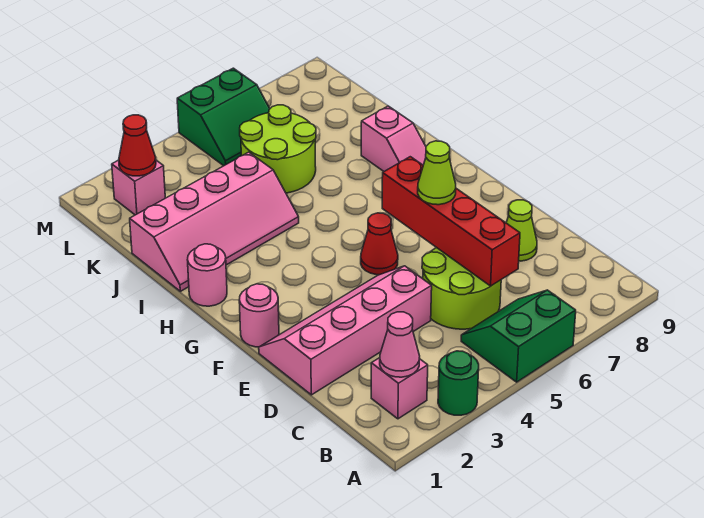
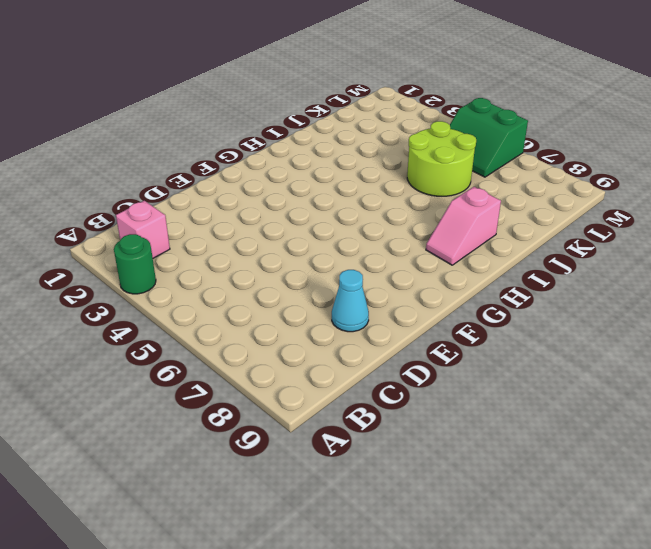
cyan cone D8 level 1 -> lime cone D8 level 1
none -> green slope A5:B6 level 1 top A
none -> lime round brick C5:D6 level 1
none -> pink slope D1:E4 level 1 top D

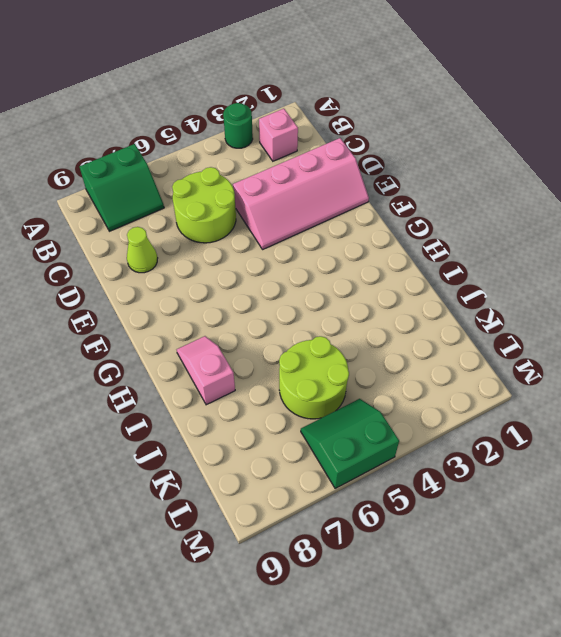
green slope A7:B8 level 1 top A -> green slope A5:B6 level 1 top A
none -> pink round brick F1 level 1
none -> red cone F5 level 1
none -> pink round brick H1 level 1

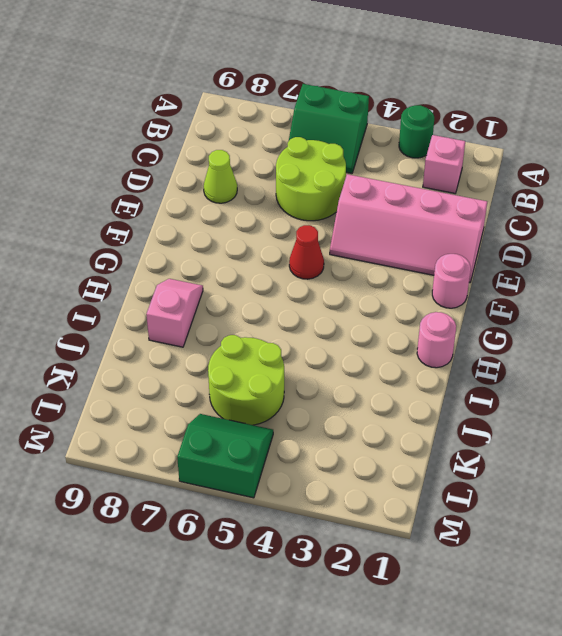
none -> pink slope I1:J4 level 1 top J
none -> pink brick L2 level 1
none -> pink cone B2 level 2

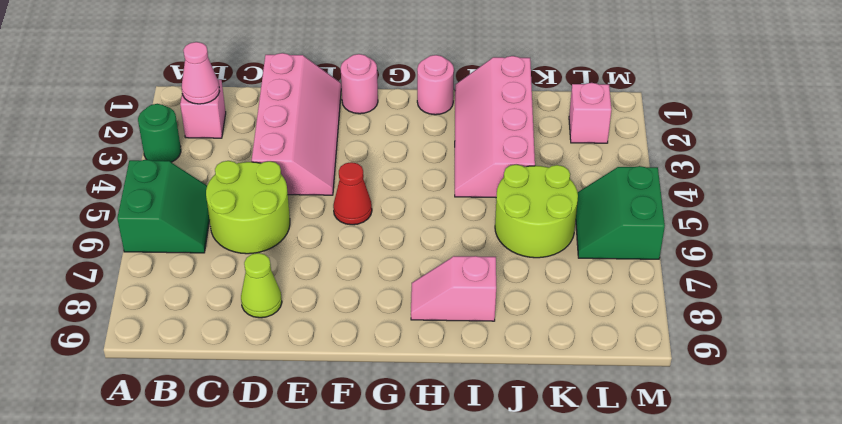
none -> red brick C6:F6 level 2
none -> red cone L2 level 2
none -> lime cone E6 level 3

